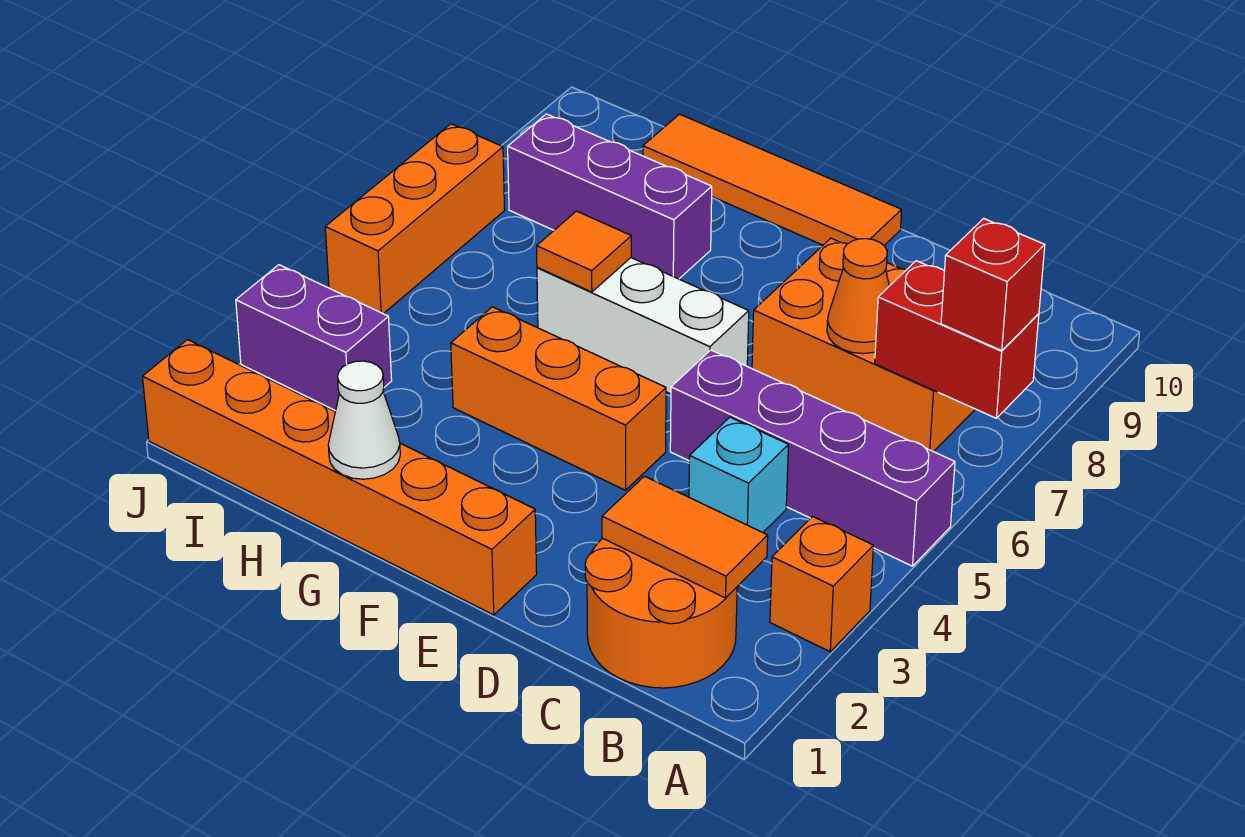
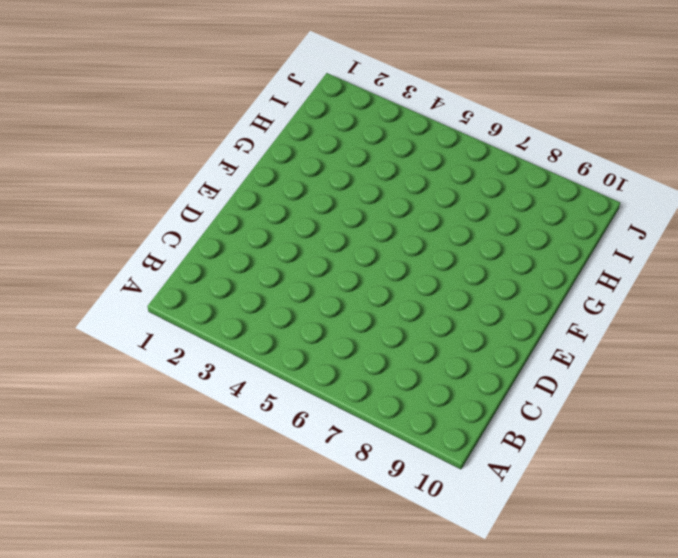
none -> orange brick A3 level 1
none -> purple brick A5:D5 level 1
none -> orange round brick B1:C2 level 1

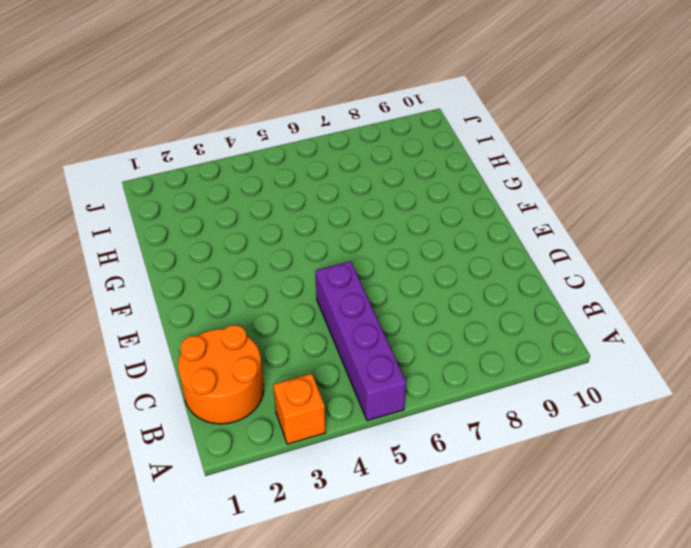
none -> orange brick B7:D8 level 1
none -> cyan brick C4 level 1
none -> orange brick E1:J1 level 1

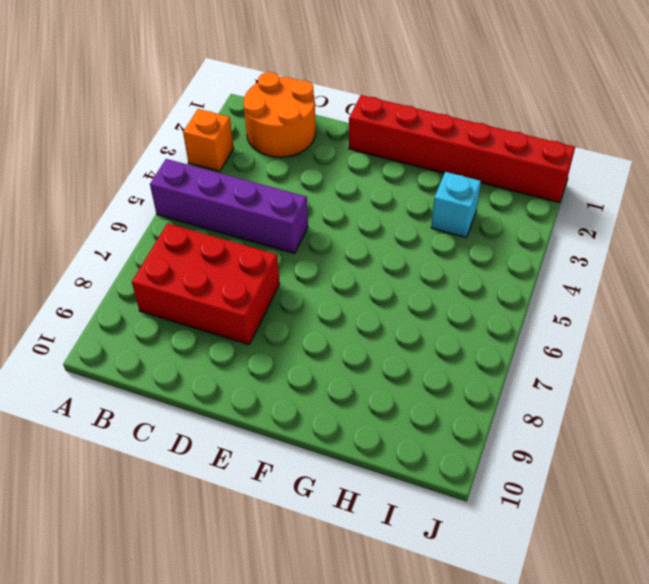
red brick B7:D8 level 1 -> orange brick B7:D8 level 1
red brick E1:J1 level 1 -> orange brick E1:J1 level 1
cyan brick H3 level 1 -> cyan brick C4 level 1
none -> orange brick E4:G4 level 1
none -> white brick E6:G6 level 1
none -> orange tile E10:H10 level 1

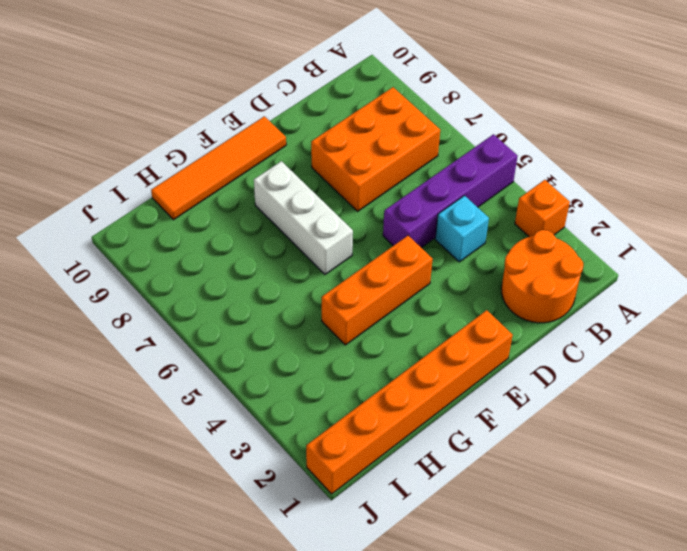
white brick F6:F8 level 1 -> white brick E6:G6 level 1
none -> purple brick G8:I8 level 1
none -> purple brick I3:J3 level 1
none -> orange brick J5:J7 level 1

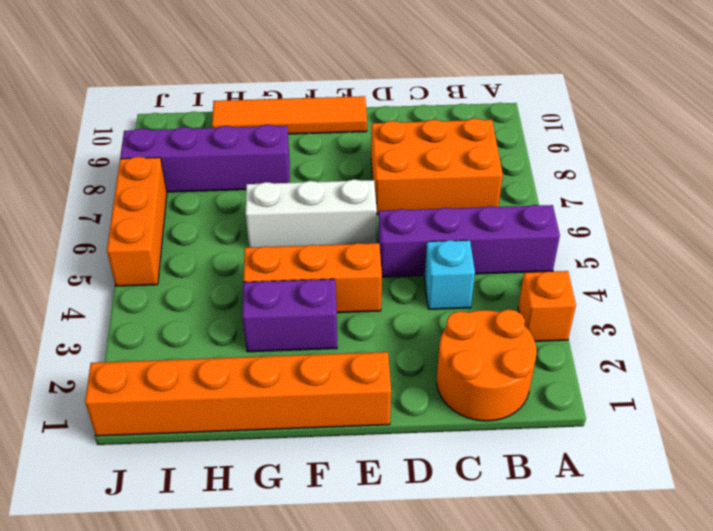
purple brick F3:G3 level 1 -> purple brick I3:J3 level 1
purple brick G8:J8 level 1 -> purple brick G8:I8 level 1
none -> red brick A7:B7 level 2
none -> orange tile B2:C2 level 2
none -> orange cone C7 level 2

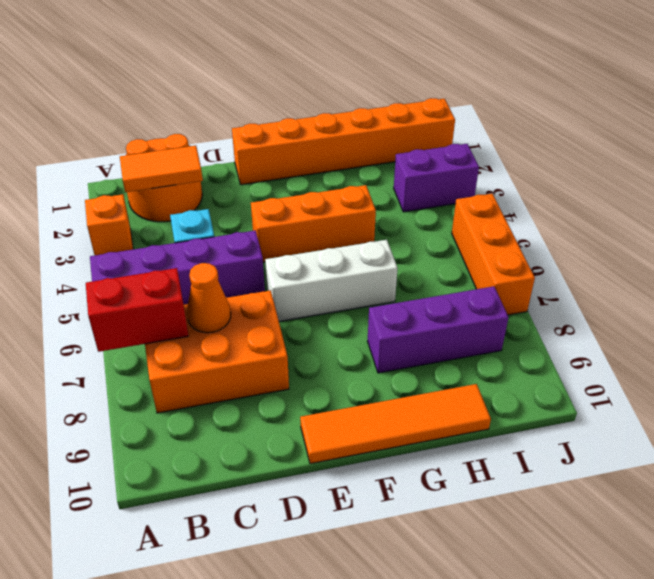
none -> white cone G1 level 2
none -> orange tile G6 level 2
none -> red brick A7 level 3

